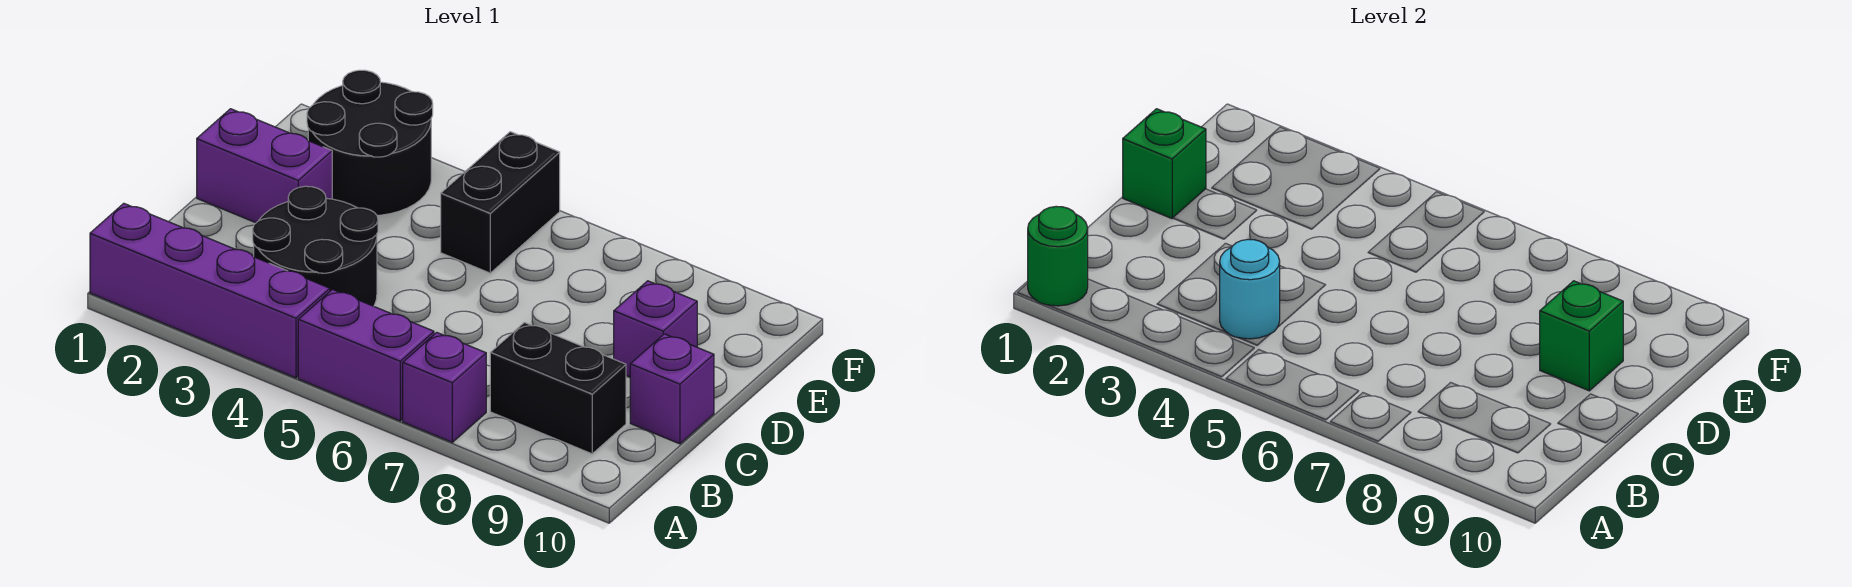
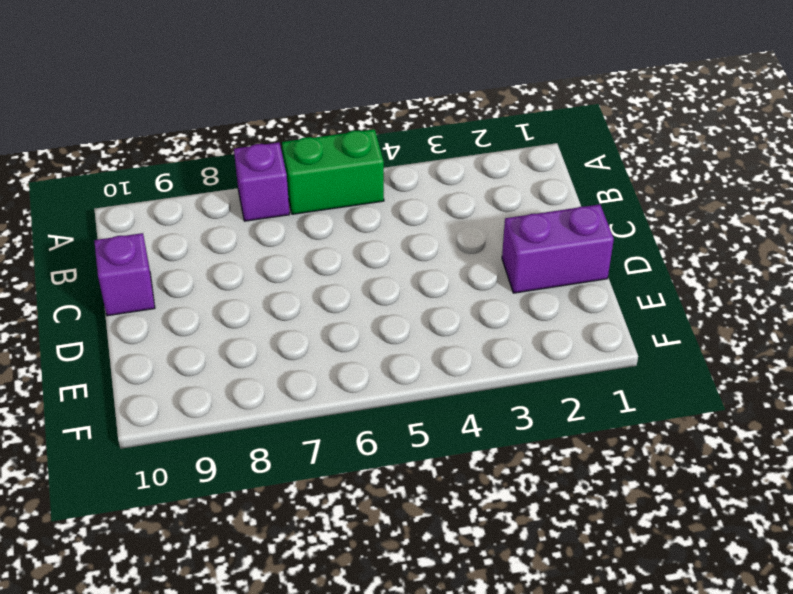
green brick A5:A6 level 1 -> purple brick A5:A6 level 1
none -> purple brick A1:A4 level 1
none -> black round brick B3:C4 level 1
none -> black brick B8:B9 level 1

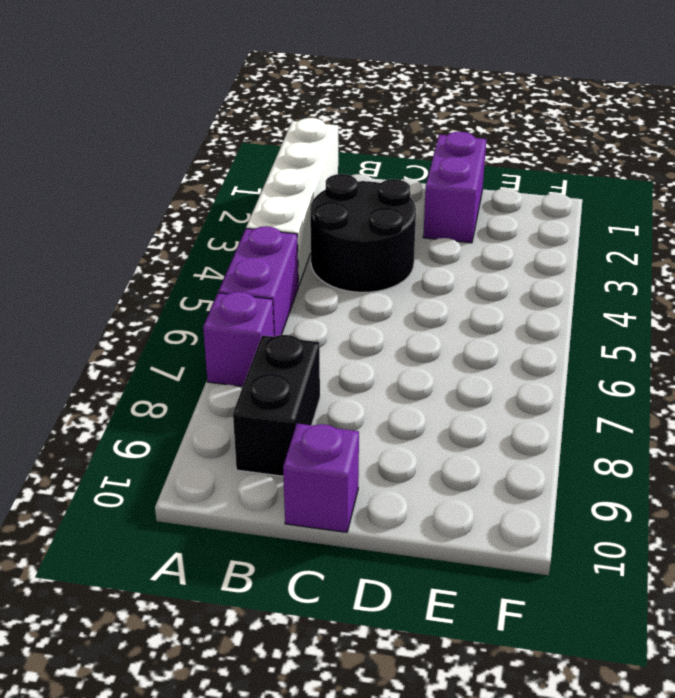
white brick A1:A4 level 1 -> purple brick A1:A4 level 1
none -> purple brick D9 level 1
none -> black round brick E2:F3 level 1
none -> black brick E5:F5 level 1

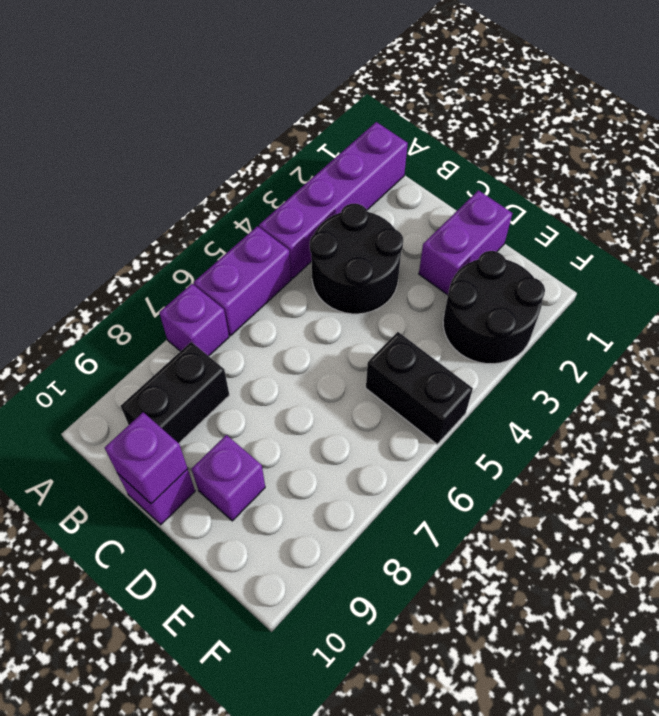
purple brick C10 level 2 -> none
none -> green round brick A1 level 2
none -> cyan round brick B4 level 2
none -> green brick D1 level 2

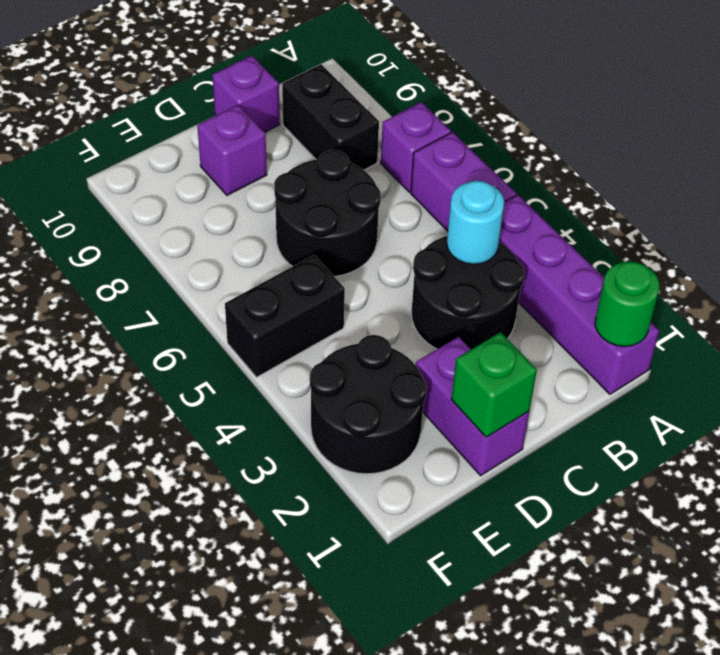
black round brick C6:D7 level 1 -> none
none -> green brick D9 level 2

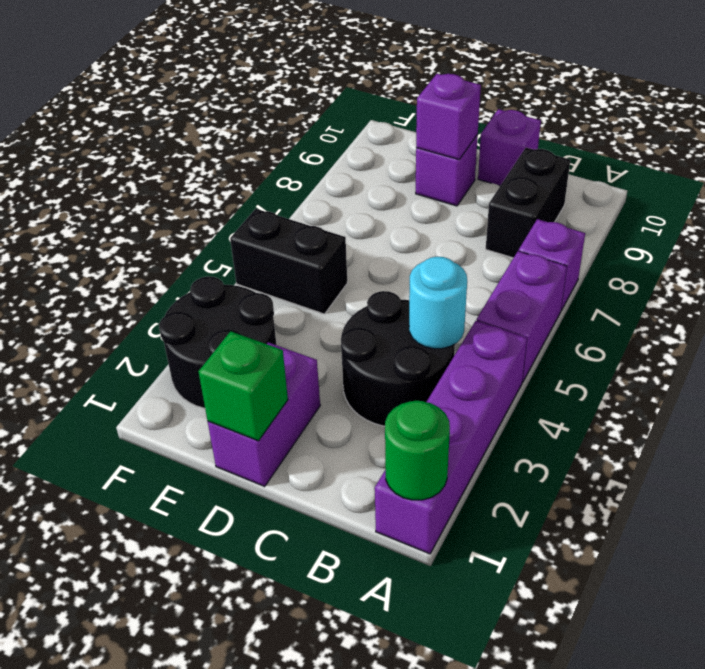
purple brick D9 level 2 -> green brick D9 level 2

